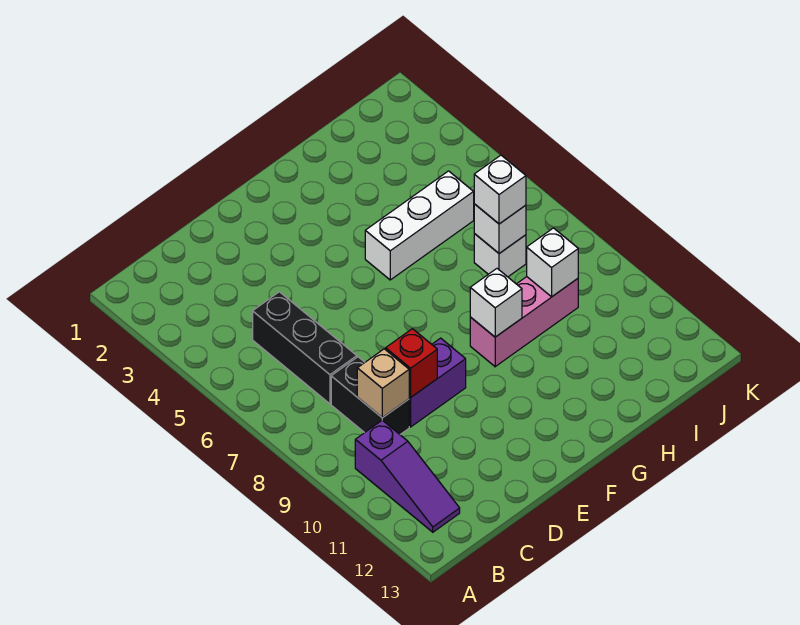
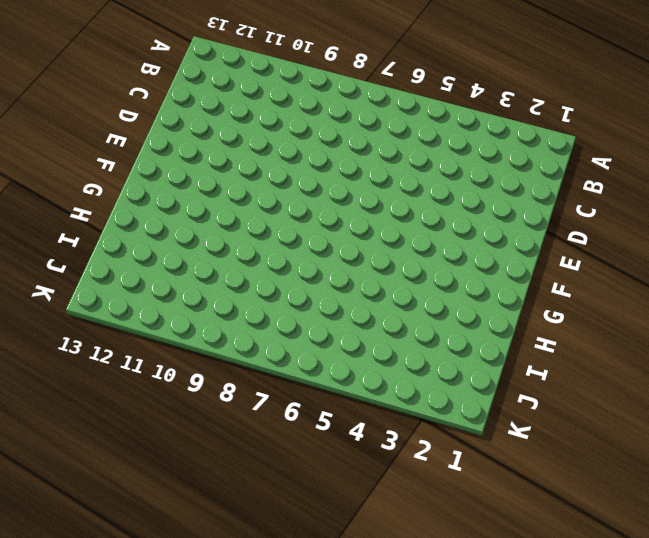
none -> purple slope B10:B12 level 1 top 10
none -> black brick C5:C7 level 1
none -> black brick C8:C9 level 1

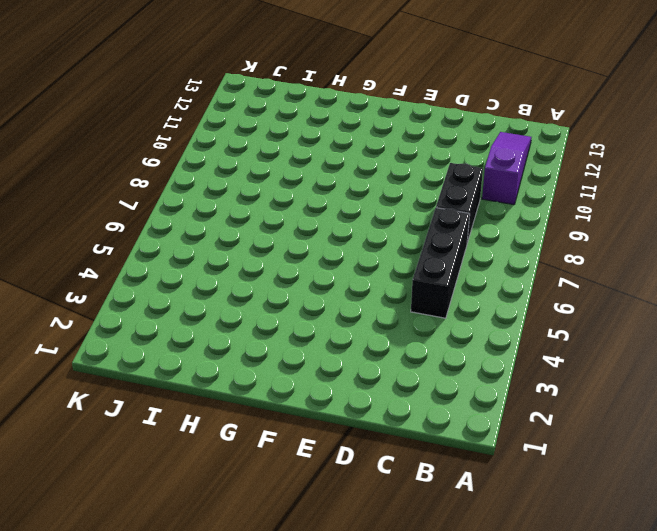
none -> purple brick D9:E9 level 1
none -> white brick G5:I5 level 1
none -> pink brick G9:I9 level 1

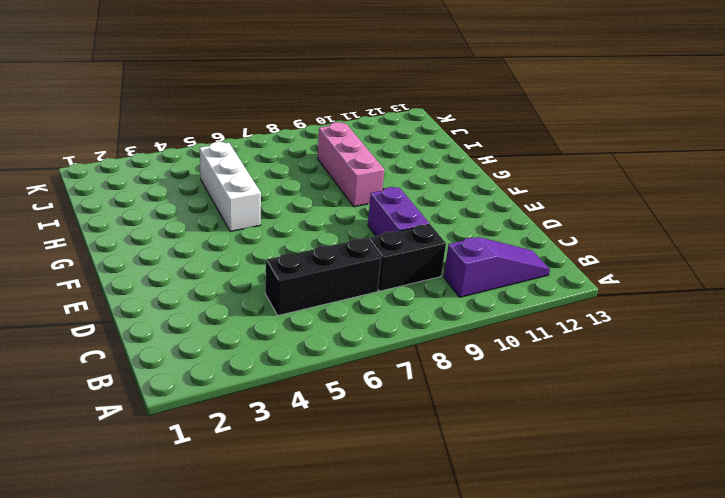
none -> white brick I7 level 1
none -> tan brick C9 level 2
none -> red brick D9 level 2

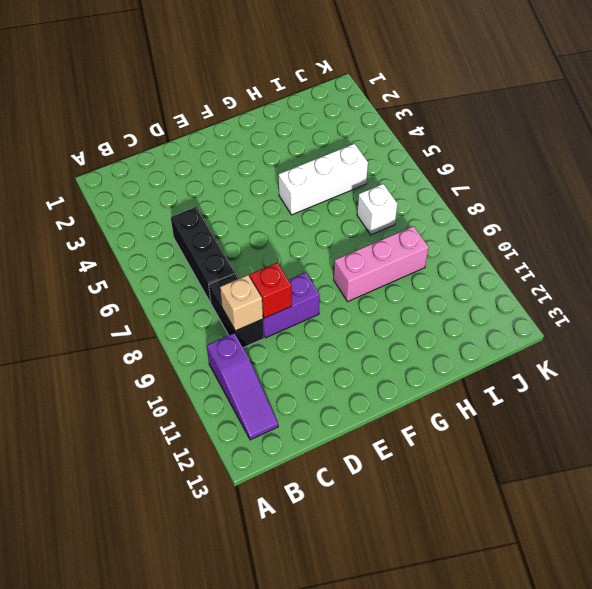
none -> white brick G9 level 2
none -> white brick I7 level 2
none -> white brick I9 level 2

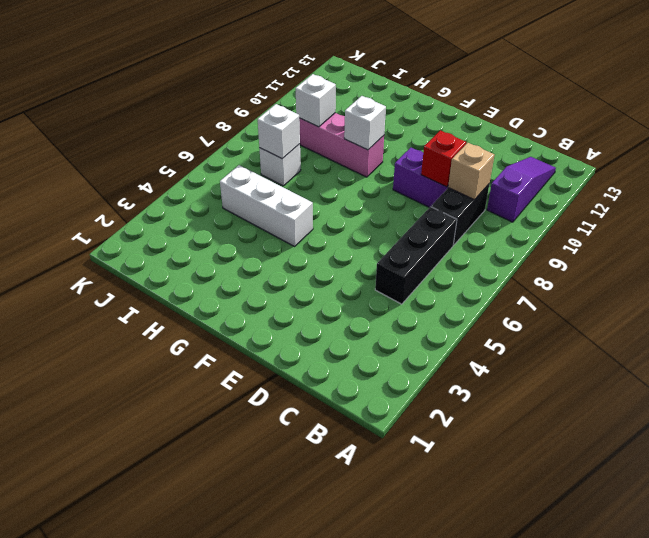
none -> white brick I7 level 3

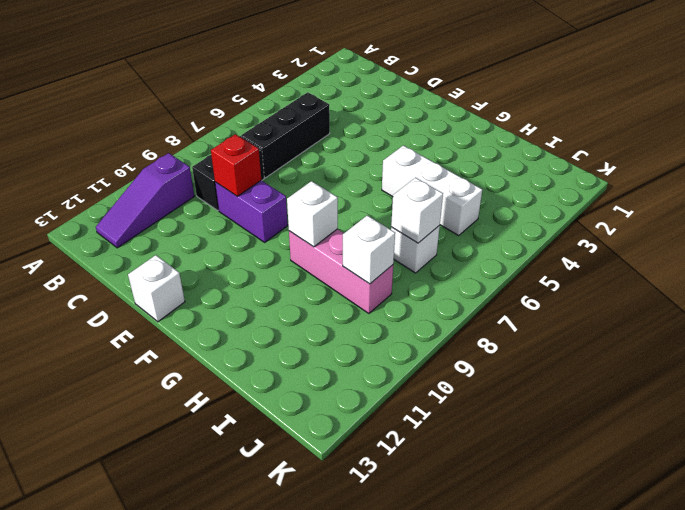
white brick E13 level 1 -> white brick I7 level 3
none -> tan brick C9 level 2

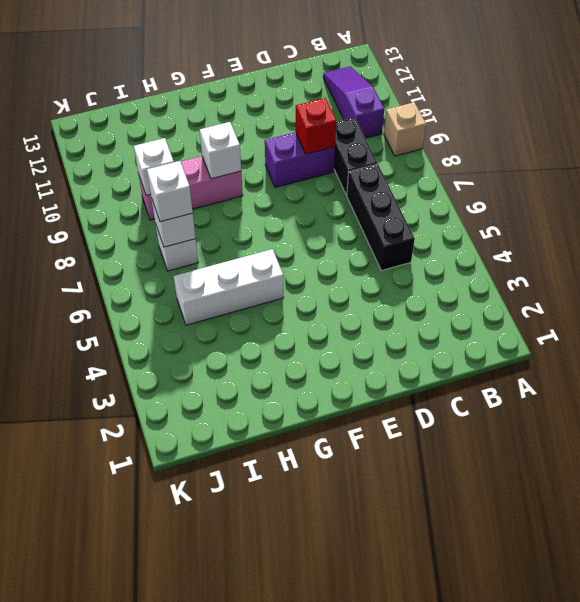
tan brick A9 level 1 -> tan brick C9 level 2

